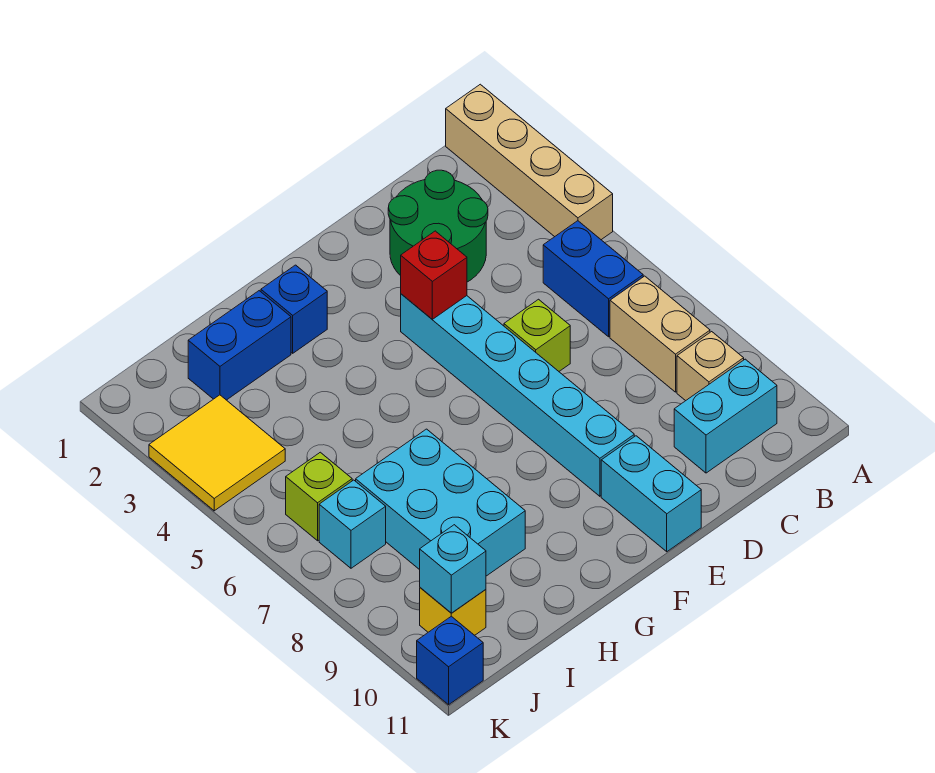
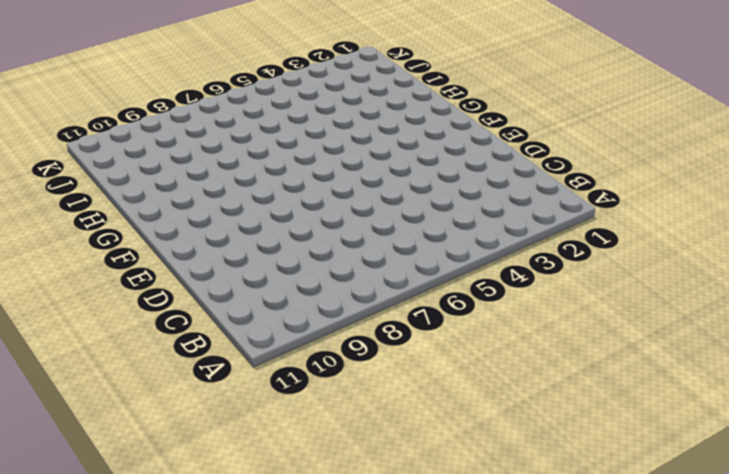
none -> tan brick A1:A4 level 1
none -> blue brick B5:B6 level 1
none -> tan brick B7:B8 level 1

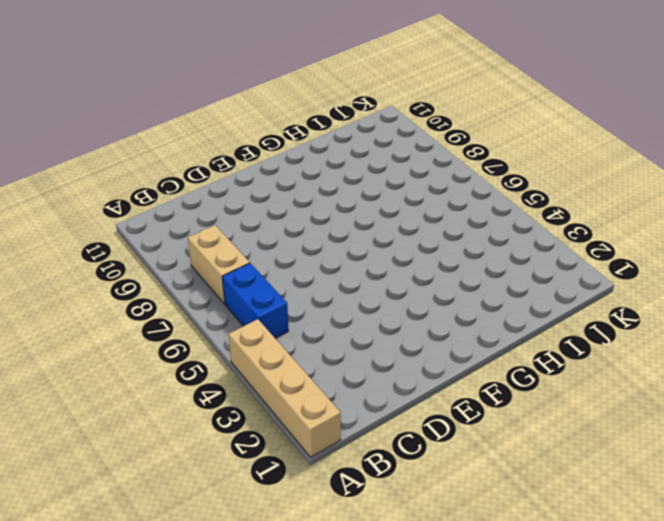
none -> tan brick B9 level 1
none -> cyan brick B10:C10 level 1
none -> green round brick C2:D3 level 1

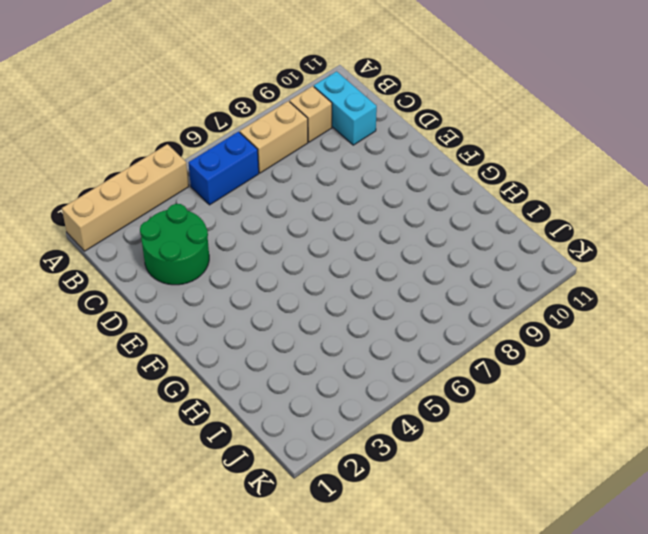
none -> lime brick D6 level 1
none -> cyan brick E4:E9 level 1
none -> cyan brick E10:E11 level 1

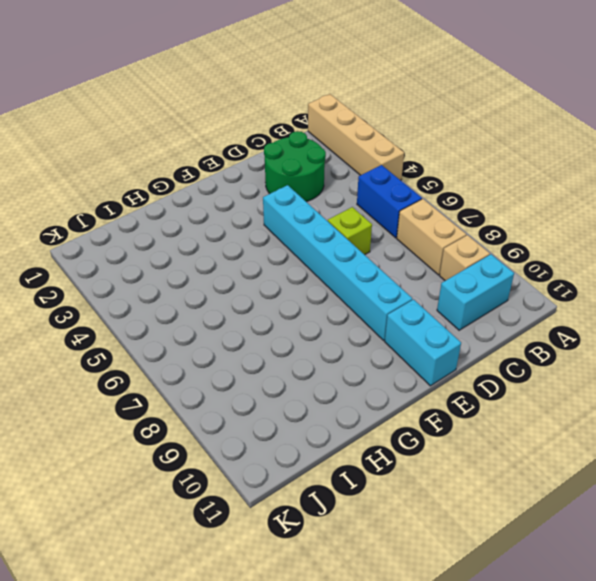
none -> blue brick G2 level 1
none -> blue brick H2:I2 level 1
none -> cyan brick H7:I9 level 1

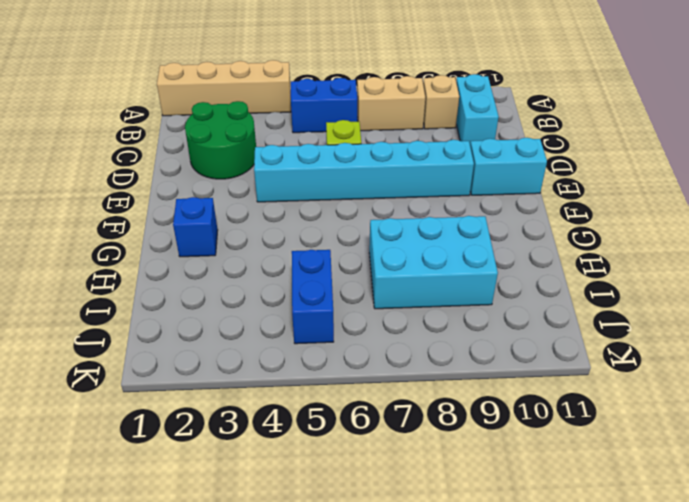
blue brick I5:J5 level 1 -> blue brick H2:I2 level 1
none -> yellow tile J3:K4 level 1
none -> lime brick J6 level 1
none -> cyan brick J7 level 1

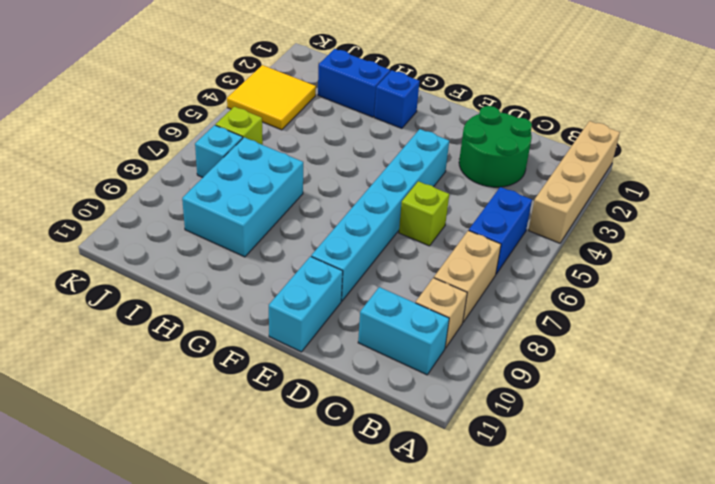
none -> yellow brick J10 level 1
none -> blue brick K11 level 1
none -> red brick E4 level 2

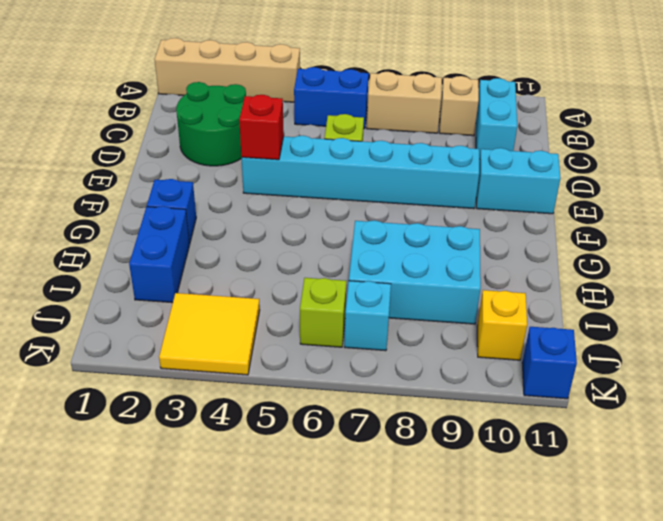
none -> cyan brick J10 level 2

